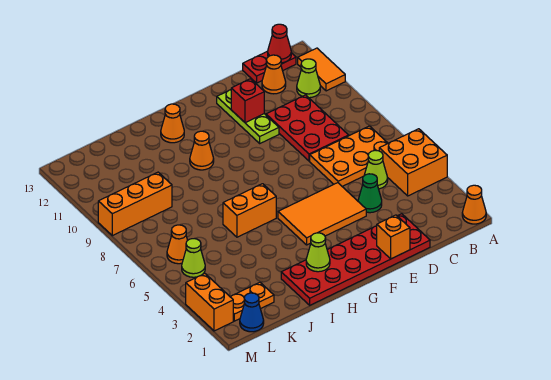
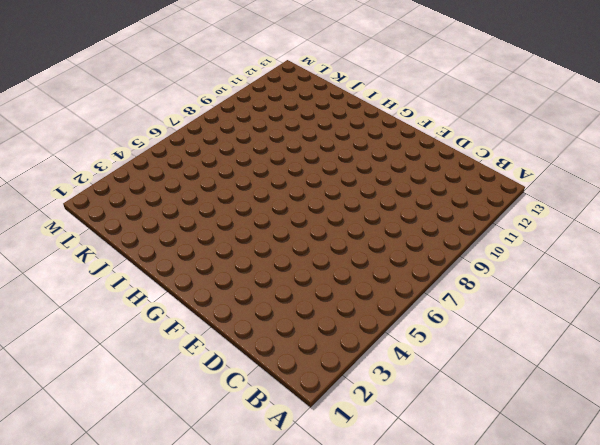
none -> orange cone A1 level 1
none -> orange brick A4:B5 level 1
none -> orange tile A11:A12 level 1

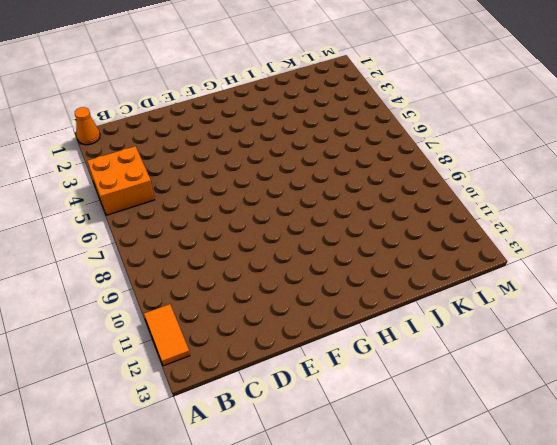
none -> orange plate B6:D7 level 1
none -> lime cone B11 level 1
none -> red plate B13:C13 level 1

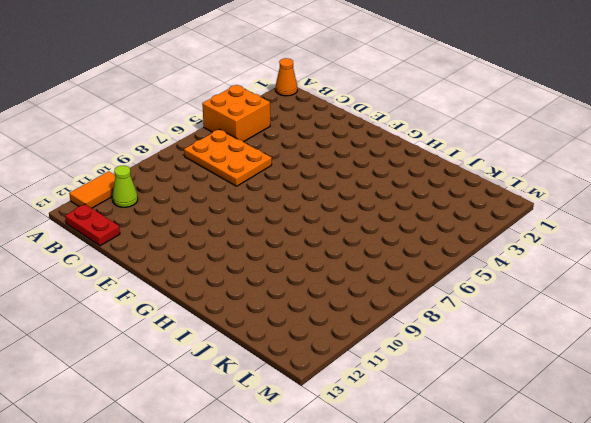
none -> lime cone C5 level 1
none -> red plate C8:D10 level 1
none -> orange cone C12 level 1

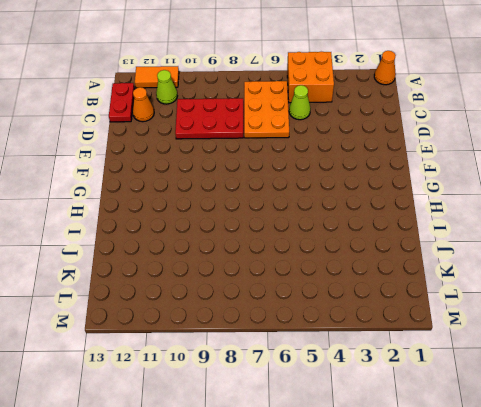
none -> red plate D1:I2 level 1
none -> green cone D4 level 1
none -> orange tile E4:G5 level 1

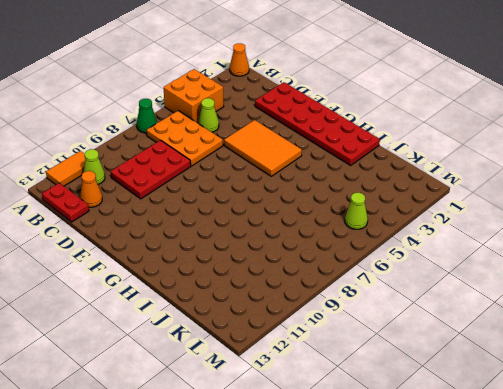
green cone A7 level 1 -> green cone D4 level 1
none -> lime plate E10:E12 level 1
none -> orange brick H6:I6 level 1
none -> orange cone H10 level 1

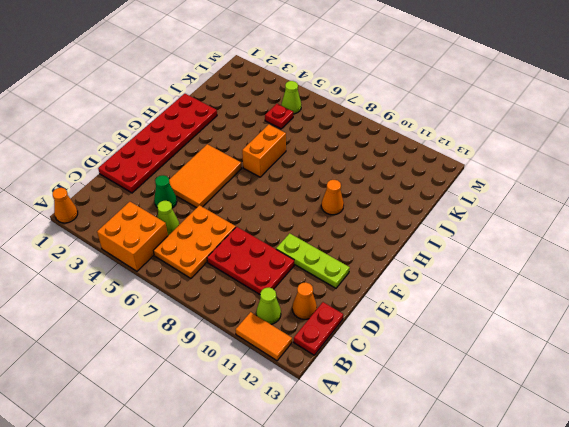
red plate K5 level 1 -> none
none -> orange cone H12 level 1
none -> orange plate K2:L2 level 1
none -> orange brick K9:M9 level 1

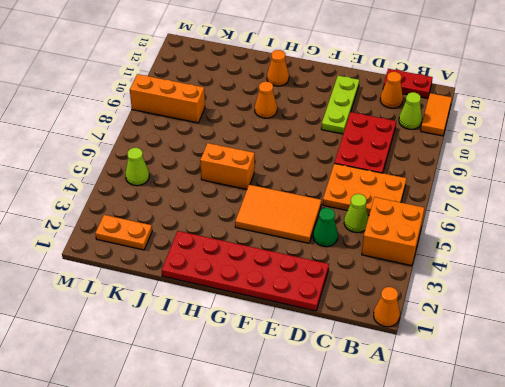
none -> blue cone L1 level 1
none -> orange cone L6 level 1
none -> orange brick M2:M3 level 1

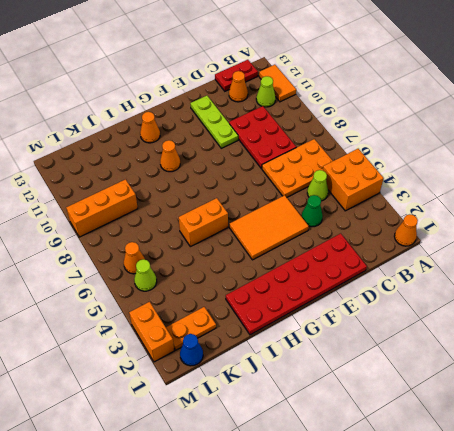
none -> red cone B13 level 2
none -> orange brick E1 level 2
none -> red brick E11 level 2

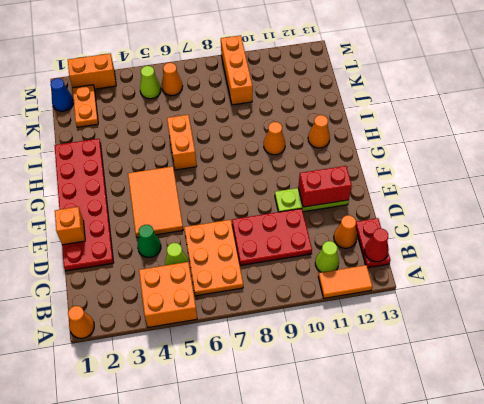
red brick E11:E12 level 2 -> red brick E11 level 2
none -> lime cone H2 level 2

